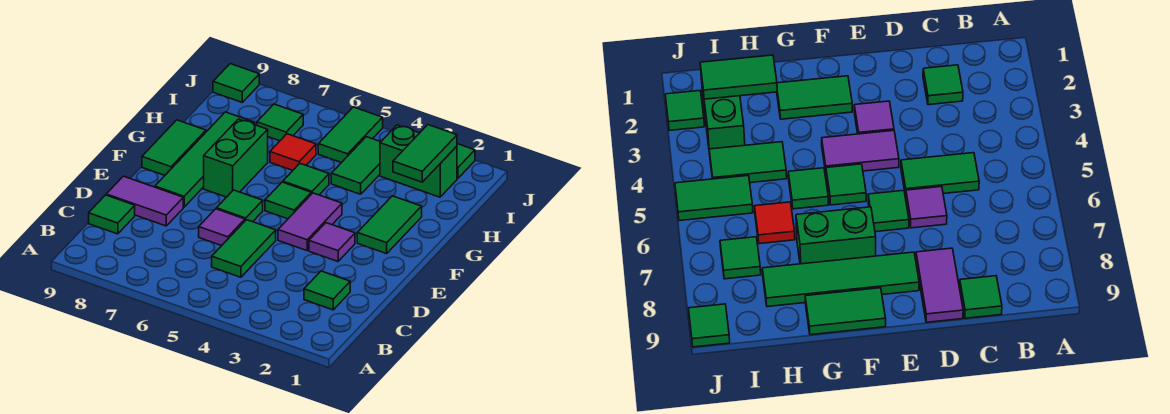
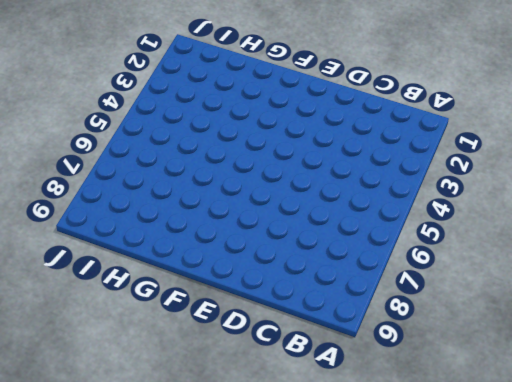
none -> green tile C2 level 1
none -> green tile C5:D5 level 1
none -> green tile C9 level 1

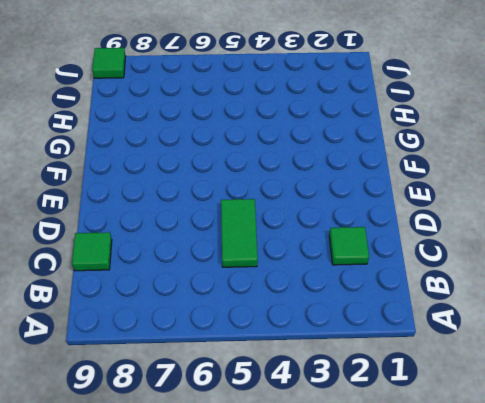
none -> purple tile D6 level 1
none -> purple tile D8:D9 level 1
none -> purple tile E3 level 1

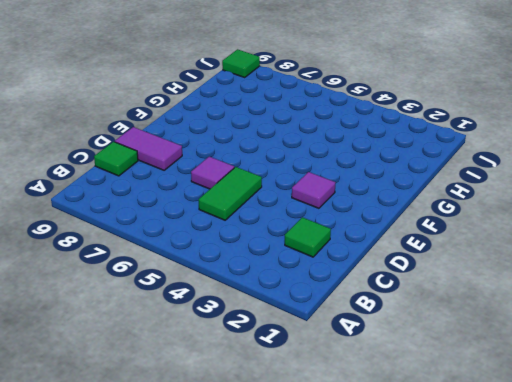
none -> purple tile E4:F4 level 1
none -> green tile E6 level 1
none -> green tile E8:H8 level 1

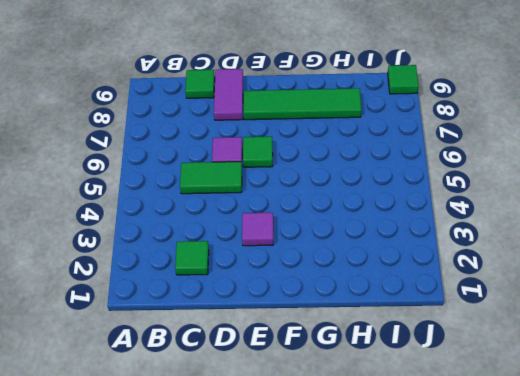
none -> purple tile E4:F4 level 1
none -> green tile F2:G2 level 1
none -> green tile F5 level 1

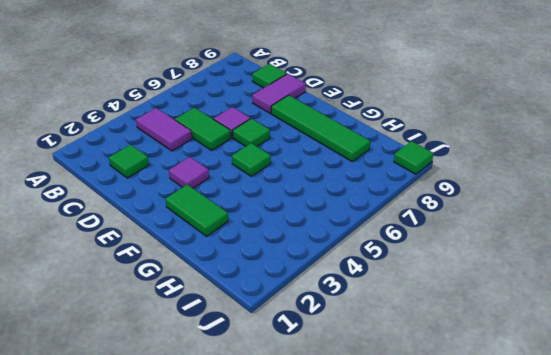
purple tile B4:C4 level 1 -> purple tile E4:F4 level 1
none -> green brick F7:G7 level 1
none -> green tile F9:G9 level 1
none -> green tile G5 level 1

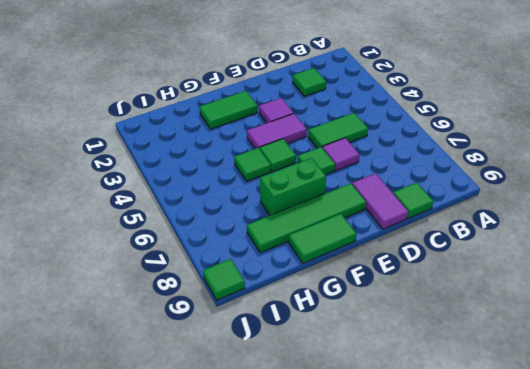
none -> green tile H4:I4 level 1
none -> red tile H6 level 1
none -> green brick I2:I3 level 1

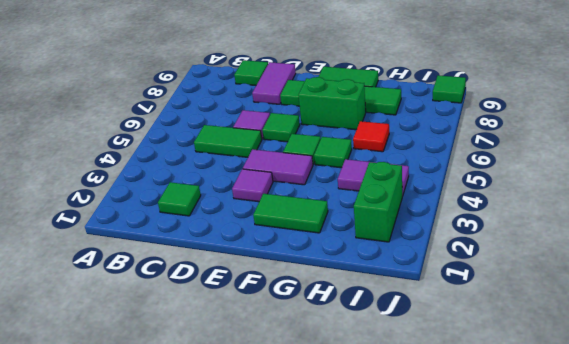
purple tile H4:I4 level 1 -> green tile H4:I4 level 1
none -> green tile I5:J5 level 1
none -> green tile I7 level 1
none -> green tile J2 level 1

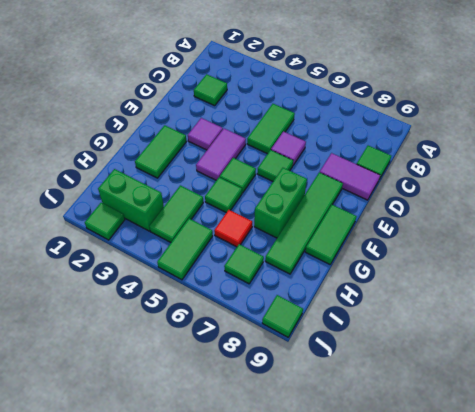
none -> green tile H2:I2 level 2

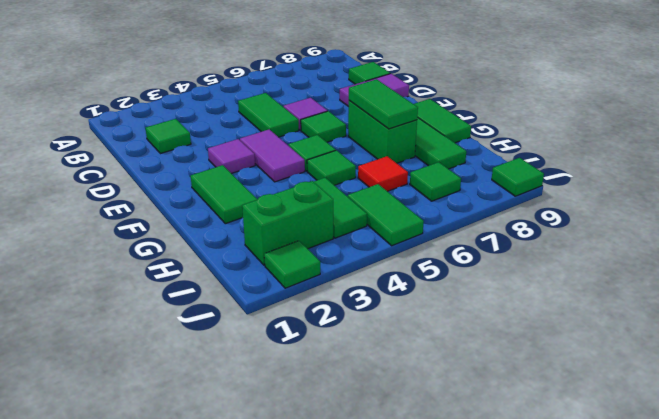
green tile F7:G7 level 2 -> green tile H2:I2 level 2

